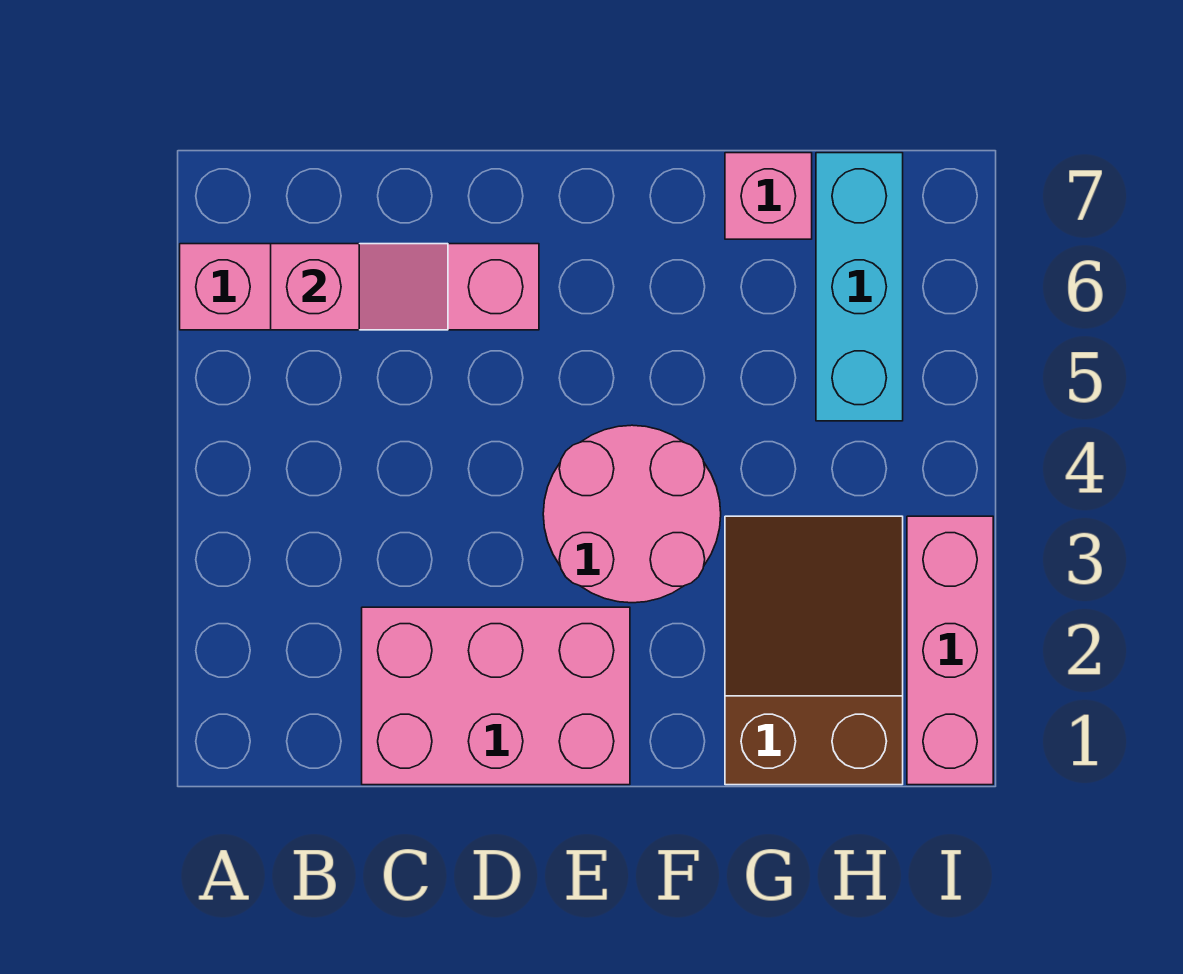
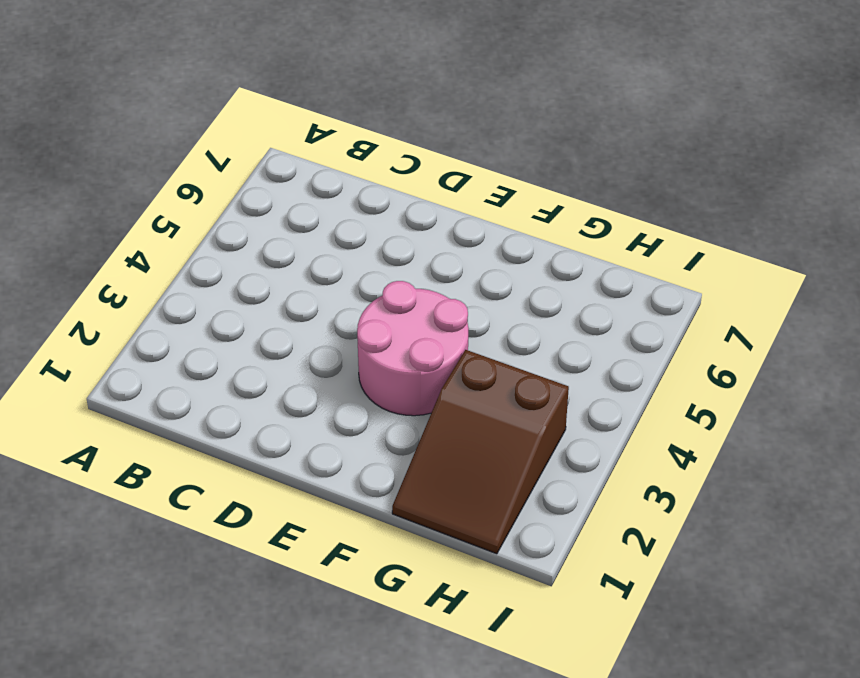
brown slope G1:H3 level 1 top 3 -> brown slope G1:H3 level 1 top 1
none -> pink brick A6:D6 level 1
none -> pink brick C1:E2 level 1

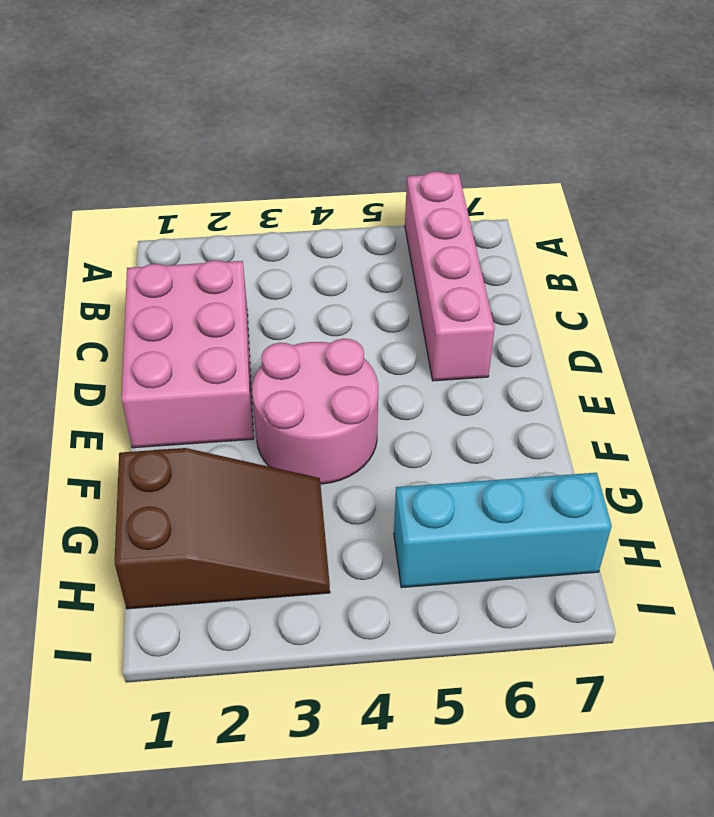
none -> pink brick G7 level 1
none -> pink brick I1:I3 level 1

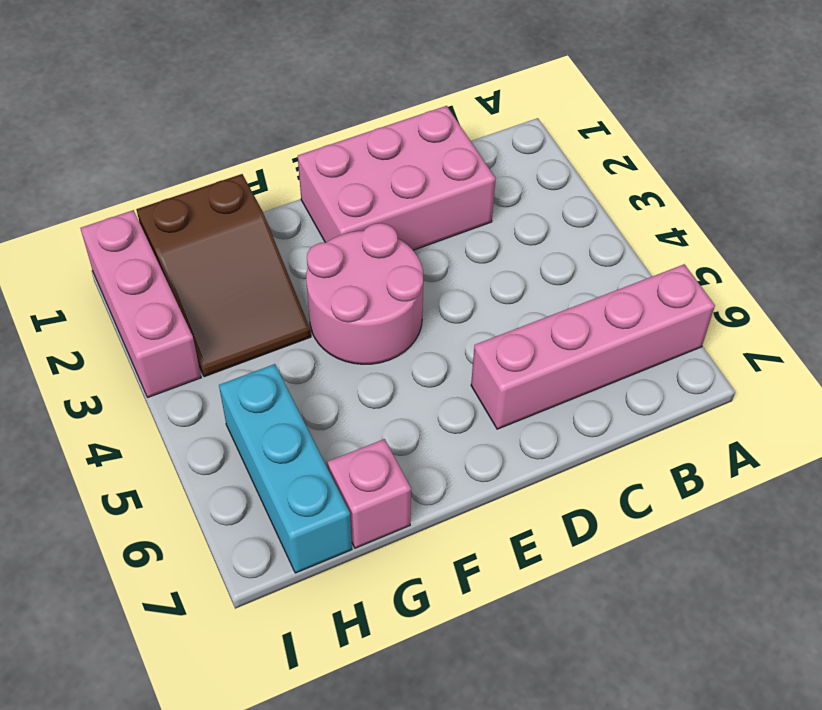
none -> pink slope B6:C6 level 2 top B

